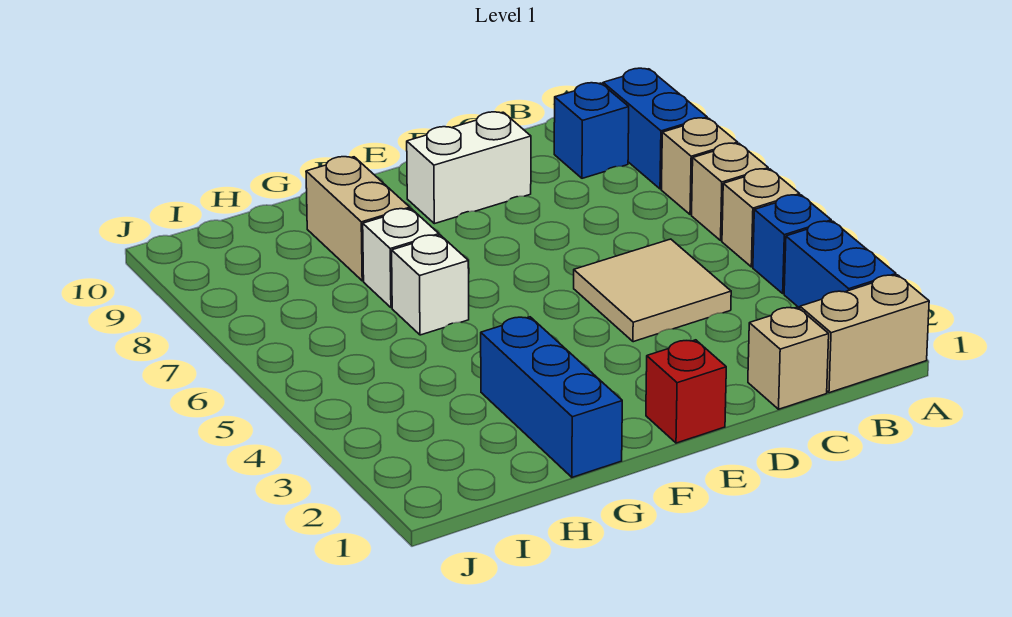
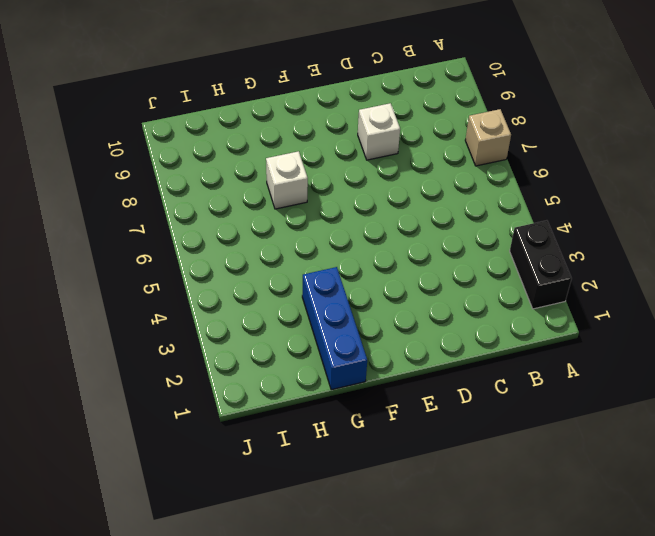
black brick A2:A3 level 1 -> blue brick A2:A3 level 1
white brick D8 level 1 -> white brick G6 level 1
none -> tan brick A1:B1 level 1
none -> blue brick A4 level 1
none -> tan brick A5 level 1

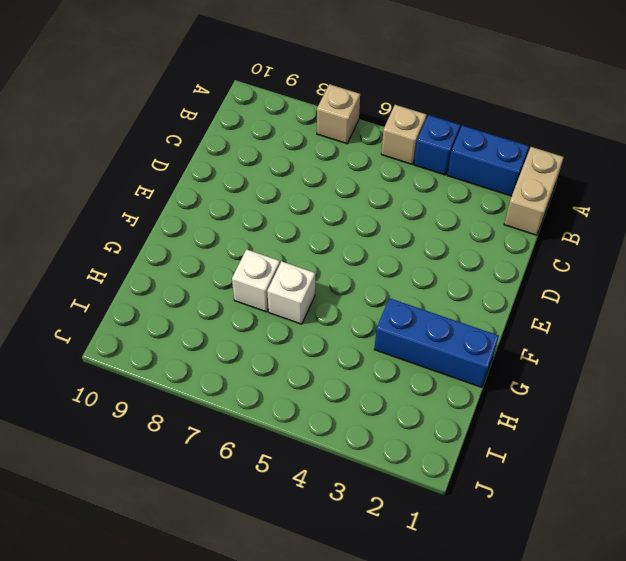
none -> tan brick A6 level 1
none -> blue brick A8:A9 level 1
none -> blue brick B9 level 1

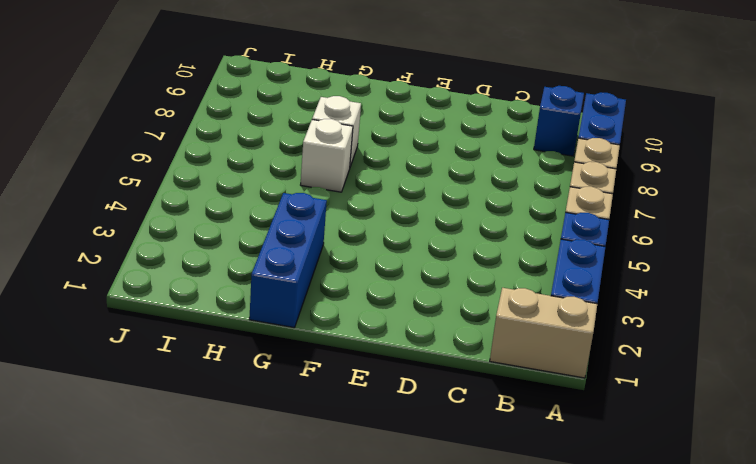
none -> tan brick C1 level 1
none -> tan tile C4:D5 level 1
none -> white brick D9:E9 level 1

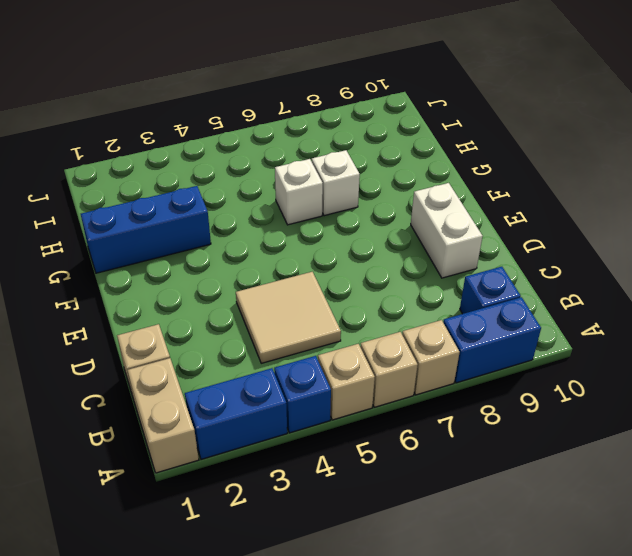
none -> red brick E1 level 1
none -> tan brick G8:G9 level 1

